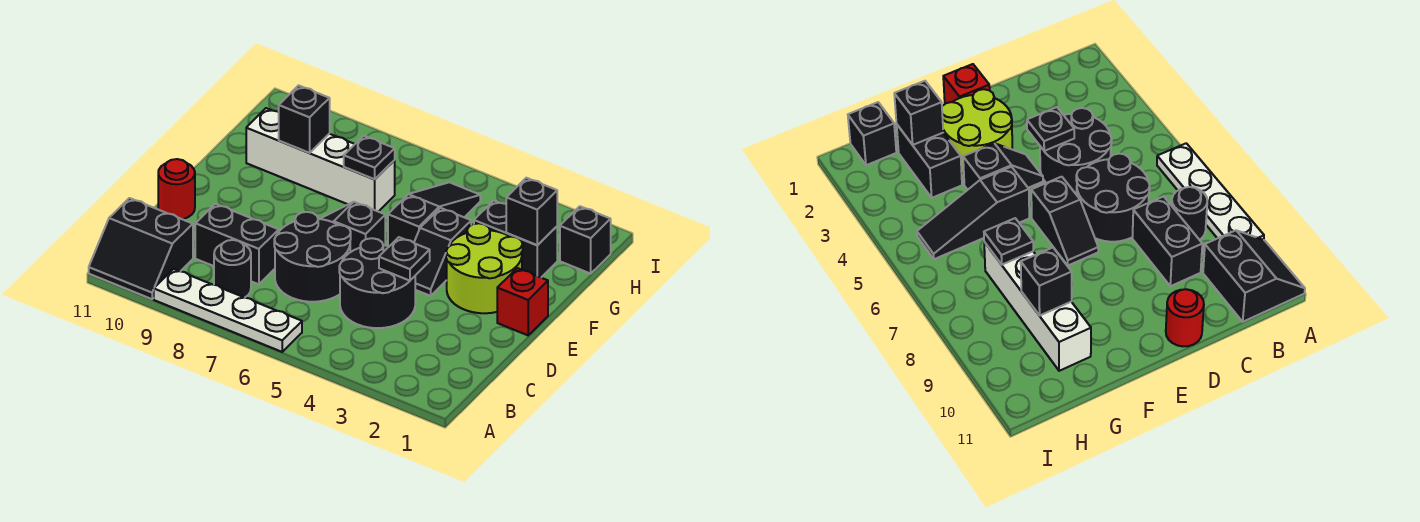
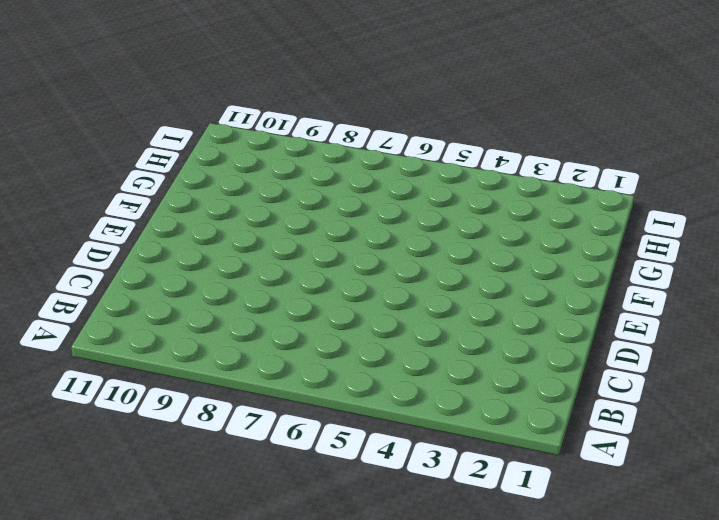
none -> white plate A6:A9 level 1
none -> black slope A10:B11 level 1 top B
none -> black round brick B8 level 1

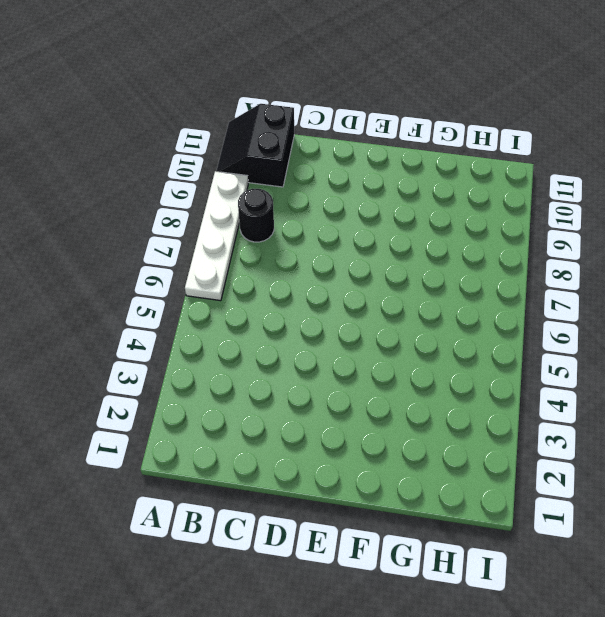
none -> black round brick C4:D5 level 1
none -> black round brick C6:D7 level 1
none -> black brick C8:C9 level 1

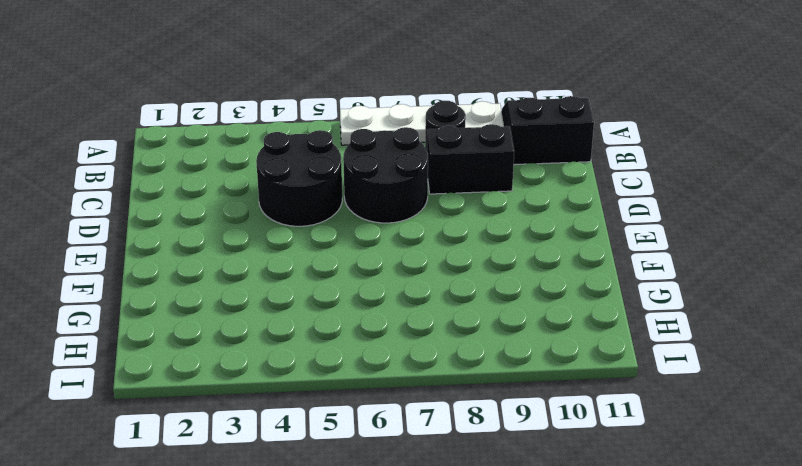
none -> red round brick D11 level 1
none -> red brick E1 level 1
none -> lime round brick E2:F3 level 1

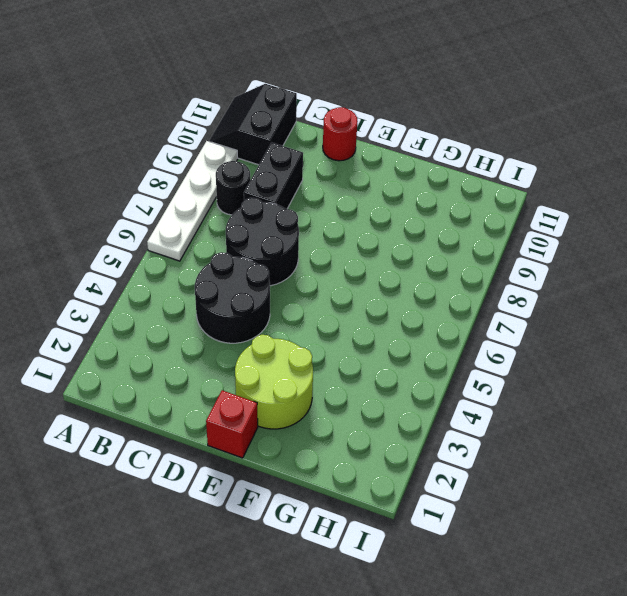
none -> black slope E4:F4 level 1 top F
none -> black slope E6:E7 level 1 top 6
none -> black slope F5:H5 level 1 top F

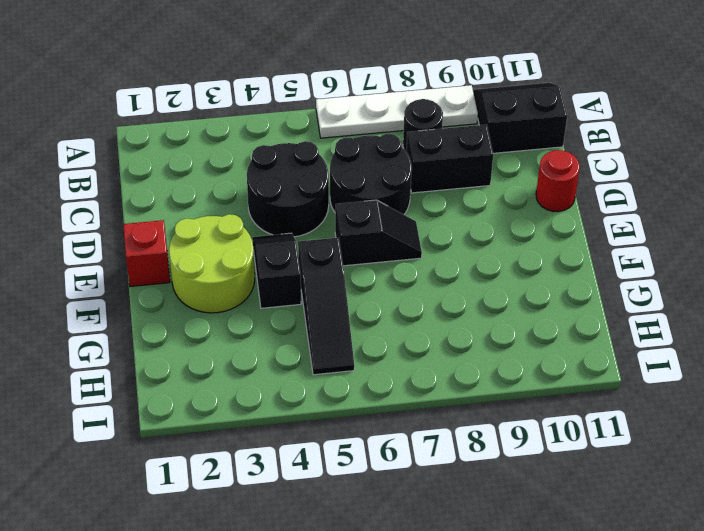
none -> black brick G2:G3 level 1
none -> white brick G7:G10 level 1
none -> black brick H1 level 1

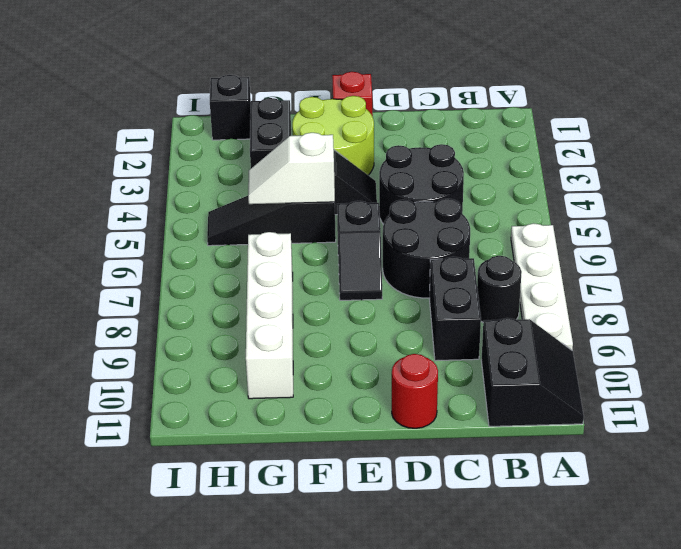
white slope F5:G5 level 2 top F -> none
none -> black plate D4 level 2
none -> black brick G2 level 2
none -> black plate G7 level 2

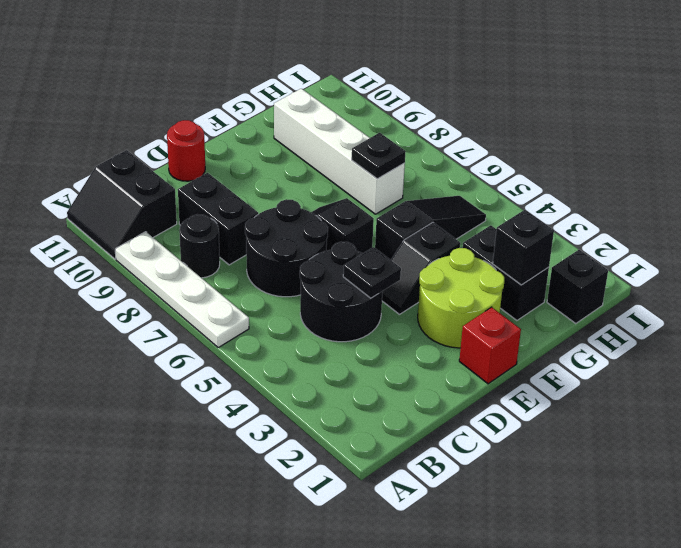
none -> black brick G9 level 2

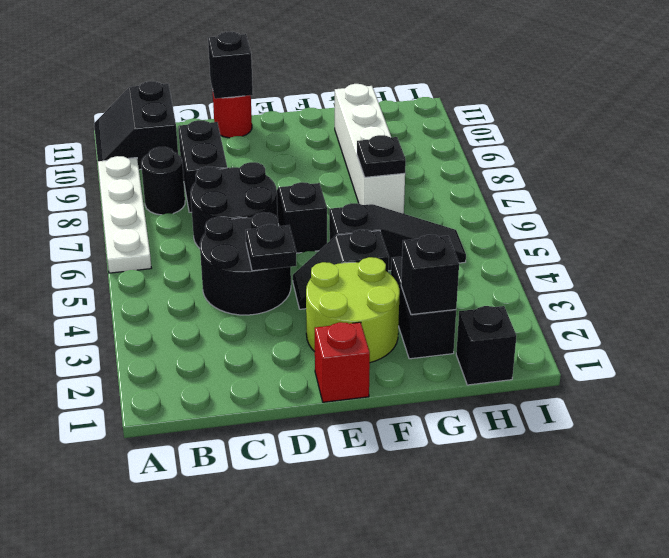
black brick D11 level 2 -> black brick G9 level 2

